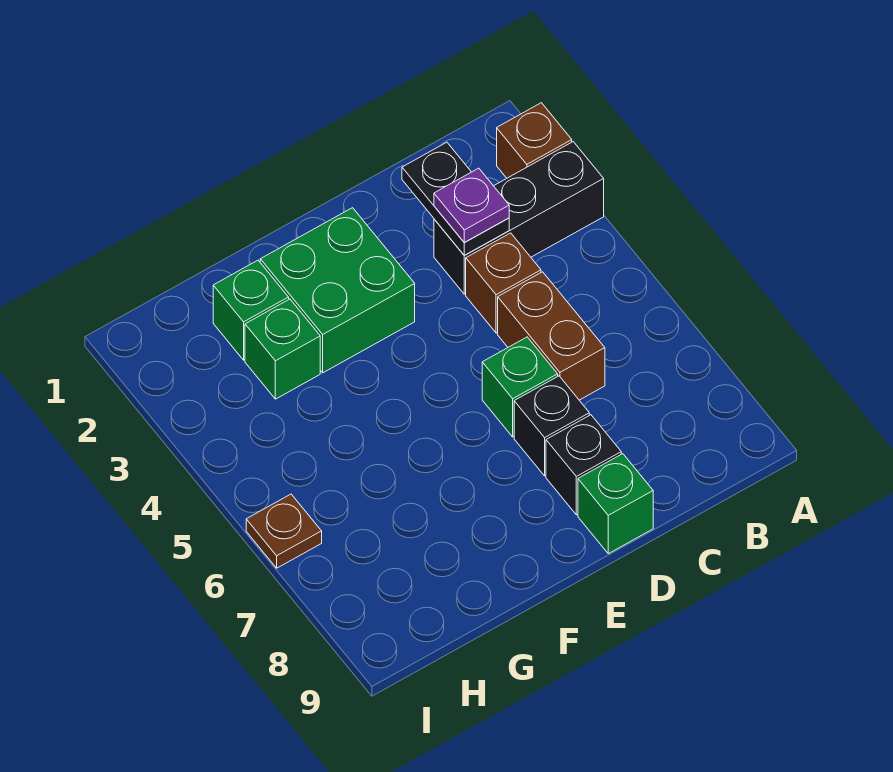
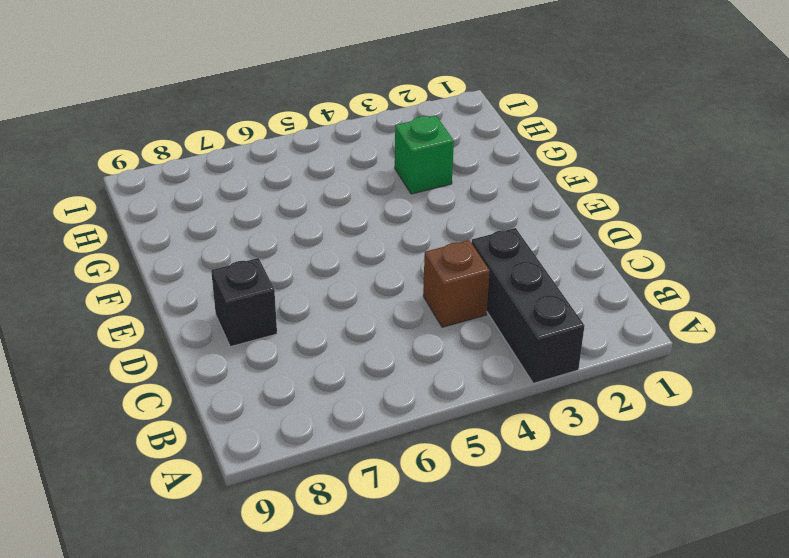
none -> brown brick A2 level 1
none -> brown brick C5:C6 level 1
none -> green brick D6 level 1

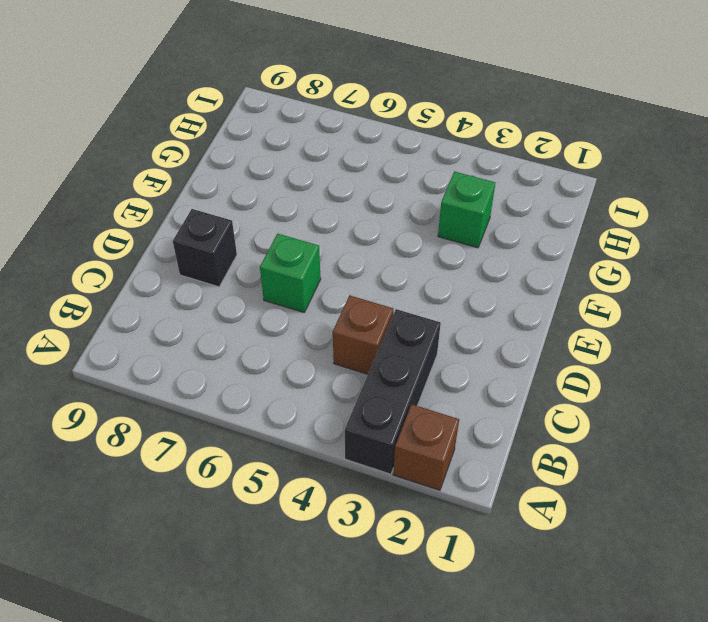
none -> brown brick C5:C6 level 1
none -> black brick D7 level 1
none -> green brick D9 level 1

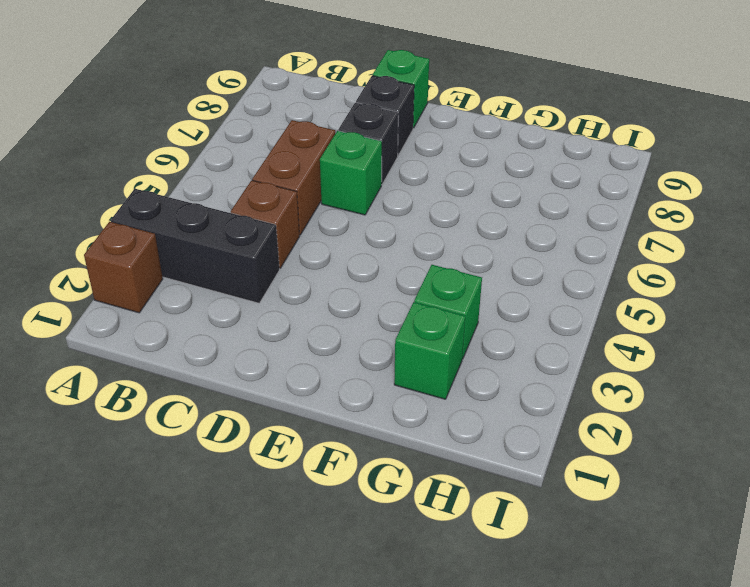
none -> green brick E2:F3 level 1
none -> brown plate I6 level 1
none -> black plate C2:C3 level 2

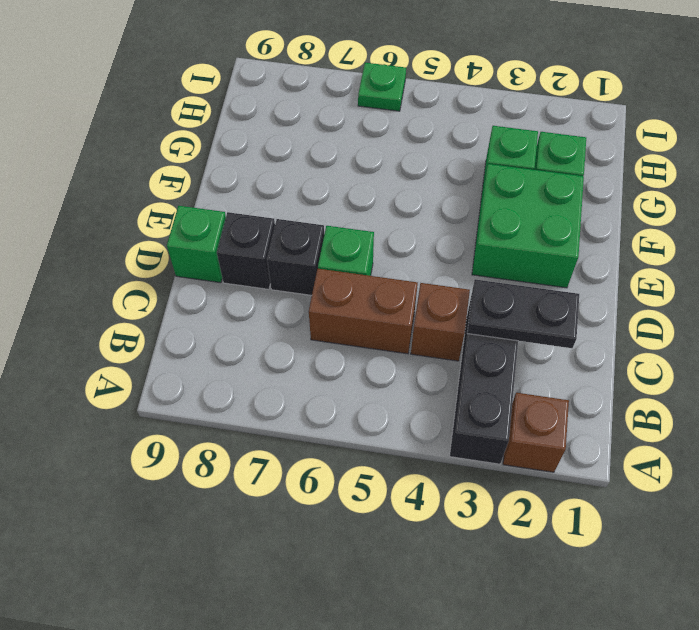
green plate I6 level 1 -> brown plate I6 level 1
none -> purple plate C3 level 3

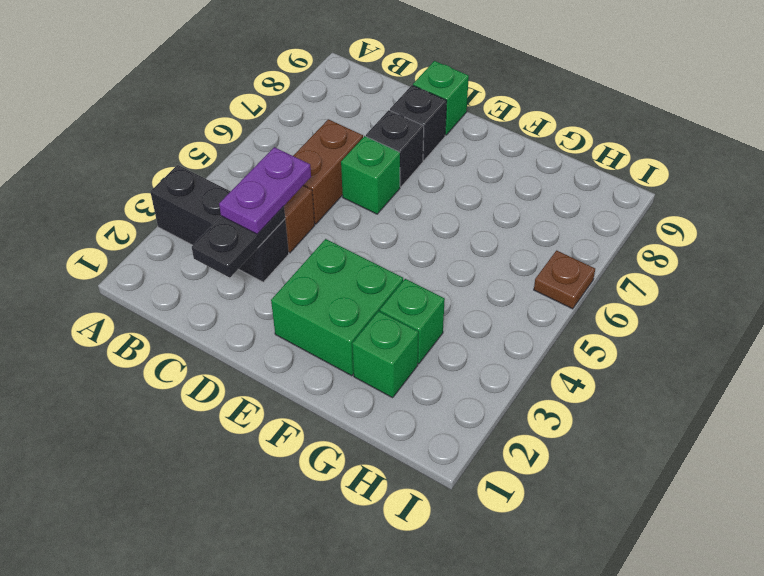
purple plate C3:C4 level 3 -> purple plate C3 level 3
none -> brown brick A2 level 1

